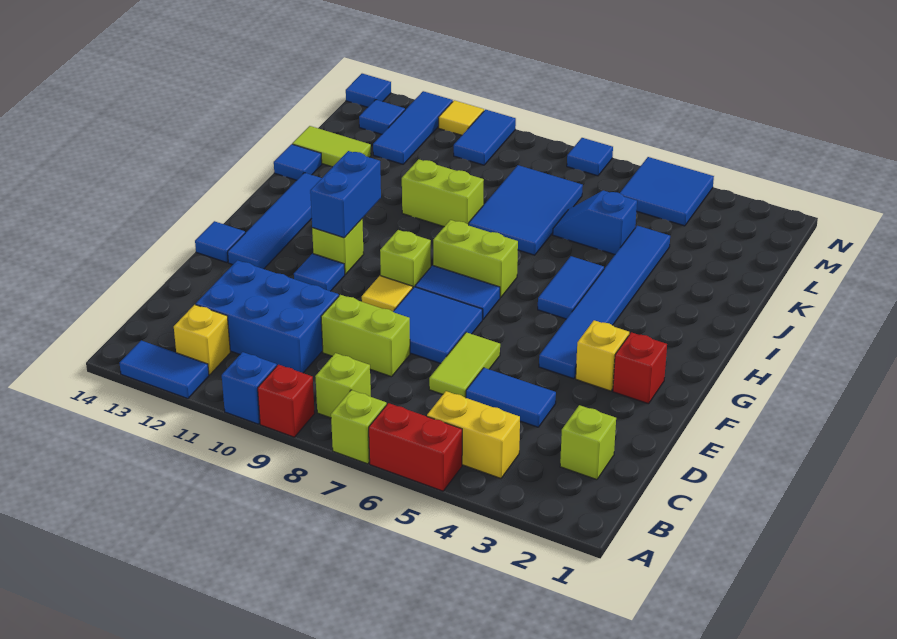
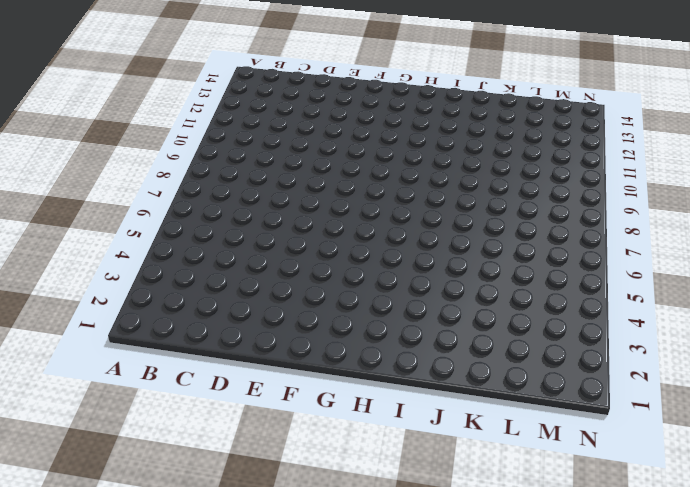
none -> red brick A5:A6 level 1
none -> lime brick A7 level 1
none -> red brick A9 level 1
none -> blue brick A10 level 1

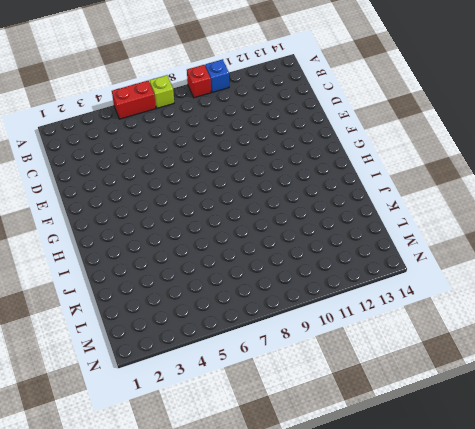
none -> blue tile A12:A13 level 1
none -> yellow brick B4:B5 level 1
none -> lime brick B8 level 1
none -> yellow brick B12 level 1

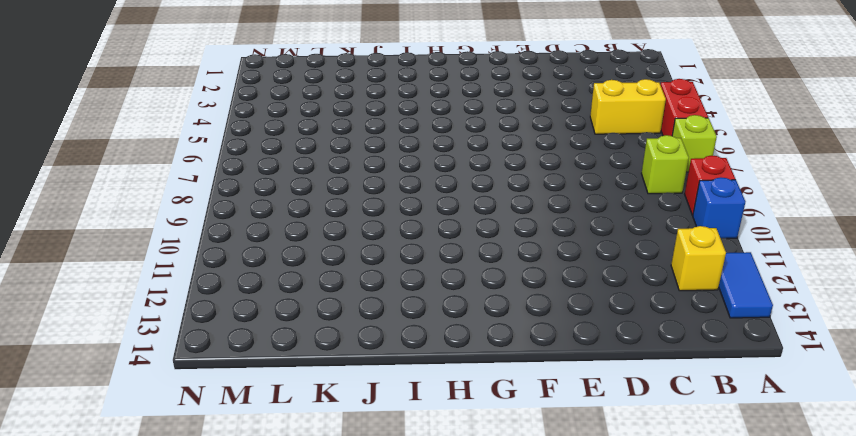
yellow brick B5:C5 level 1 -> yellow brick B4:B5 level 1
none -> lime brick C2 level 1
none -> blue brick C10:D12 level 1
none -> blue tile D4:D5 level 1
none -> lime tile D6:E6 level 1

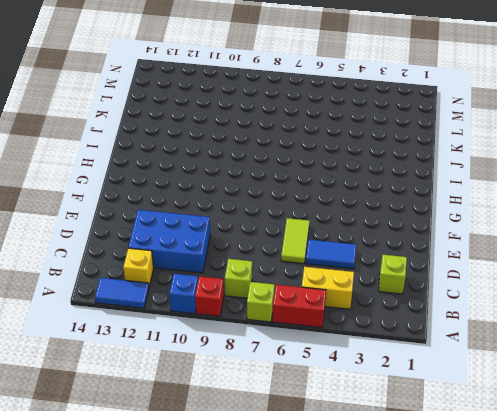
none -> lime brick D8:D9 level 1
none -> blue tile E7:F8 level 1
none -> red brick F2 level 1
none -> yellow brick F3 level 1

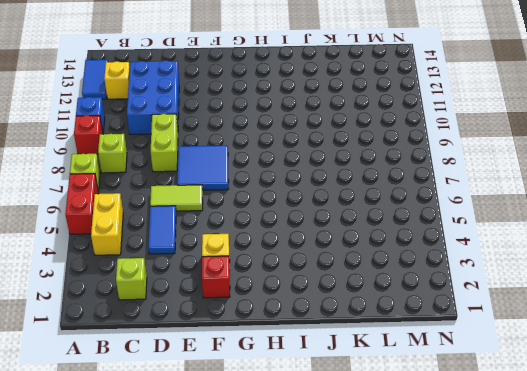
none -> blue tile F4:K4 level 1
none -> yellow tile F9 level 1
none -> blue tile F11 level 1
none -> blue tile F13:I13 level 1

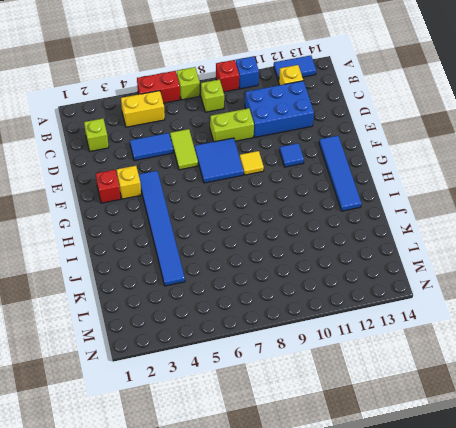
none -> blue tile F14 level 1
none -> blue tile G7:G8 level 1
none -> lime brick G9 level 1
none -> lime brick G11 level 1

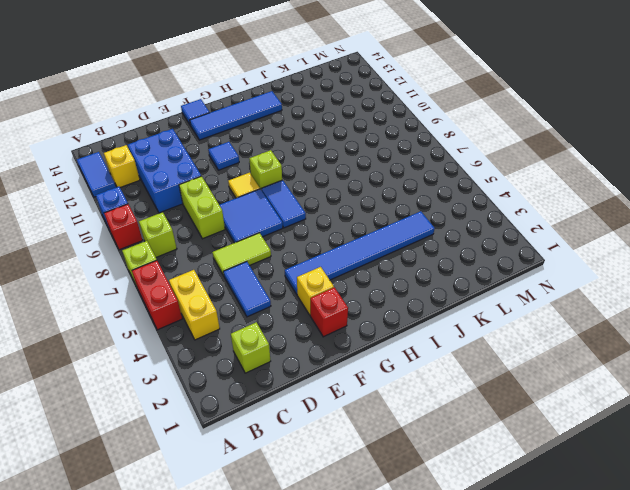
none -> lime brick G11 level 1
none -> blue tile H5:I5 level 1
none -> lime brick H7:H8 level 1
none -> blue tile J7:L8 level 1

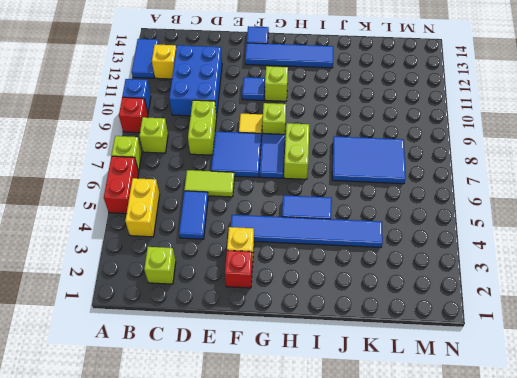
none -> lime brick J9:J10 level 1
none -> blue tile J14 level 1
none -> blue slope K5:K6 level 1 top 5
none -> lime tile K13:K14 level 1

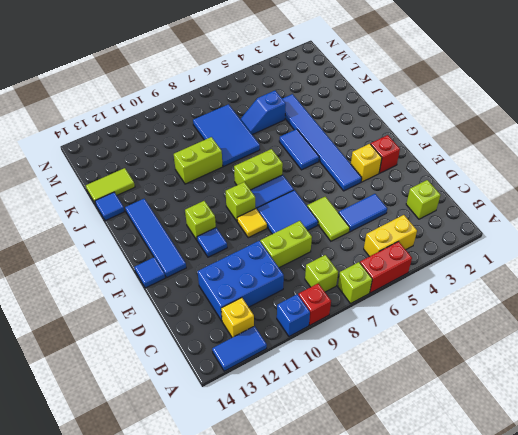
none -> blue tile L12:N12 level 1
none -> blue tile M4:N5 level 1
none -> blue tile M10:N10 level 1
none -> blue tile M13 level 1

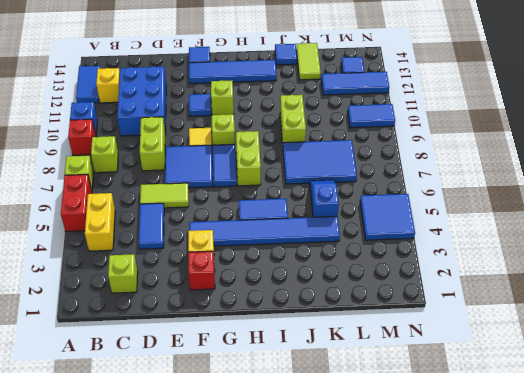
none -> blue tile N7 level 1
none -> yellow tile N11 level 1
none -> blue tile N14 level 1
none -> blue brick G11:H11 level 2

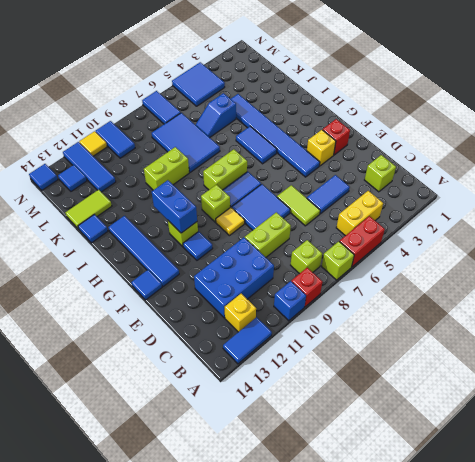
blue tile M7:N7 level 1 -> blue tile N7 level 1

